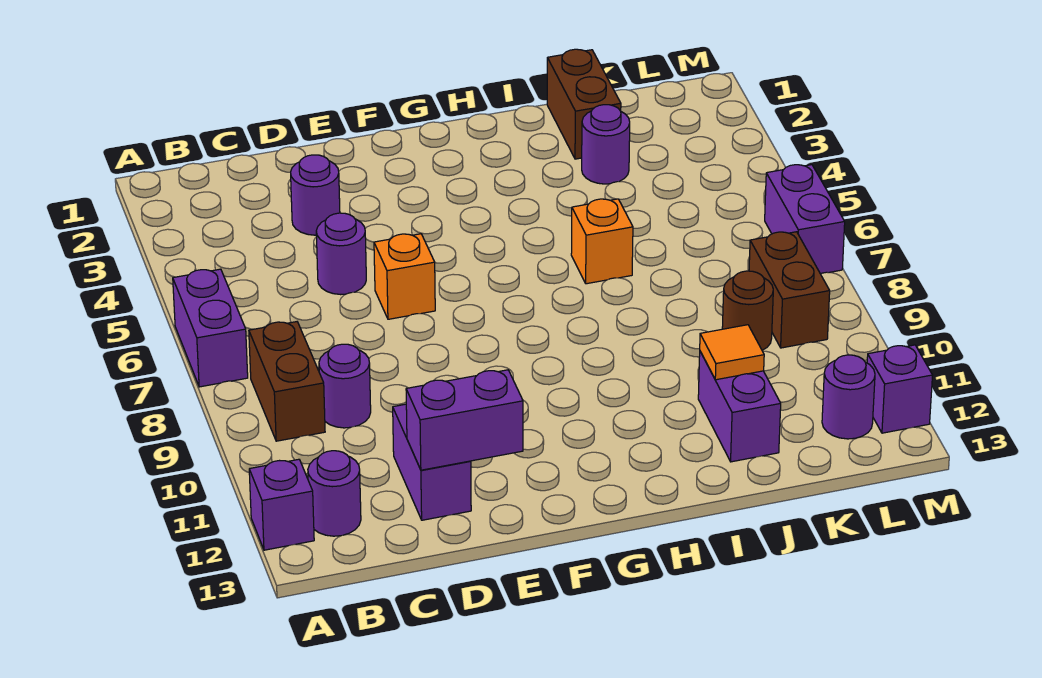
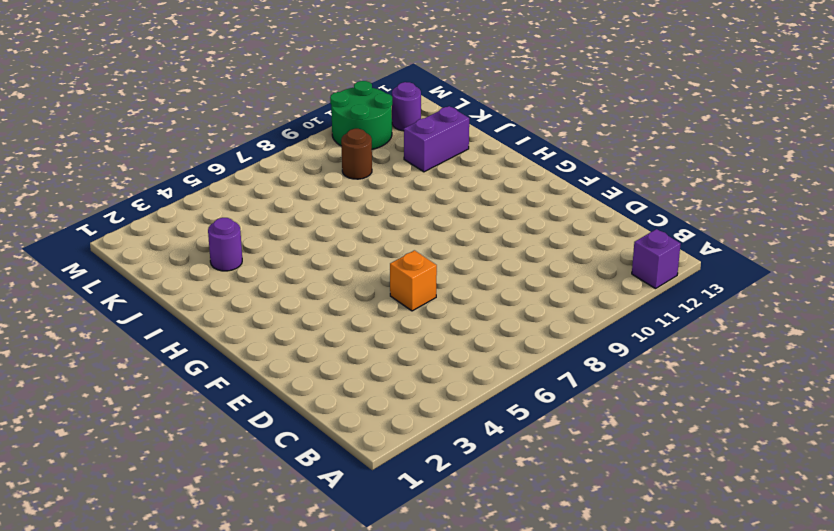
green round brick L10:M11 level 1 -> none
none -> purple brick A6:A7 level 1
none -> brown brick B8:B9 level 1
none -> purple round brick B12 level 1

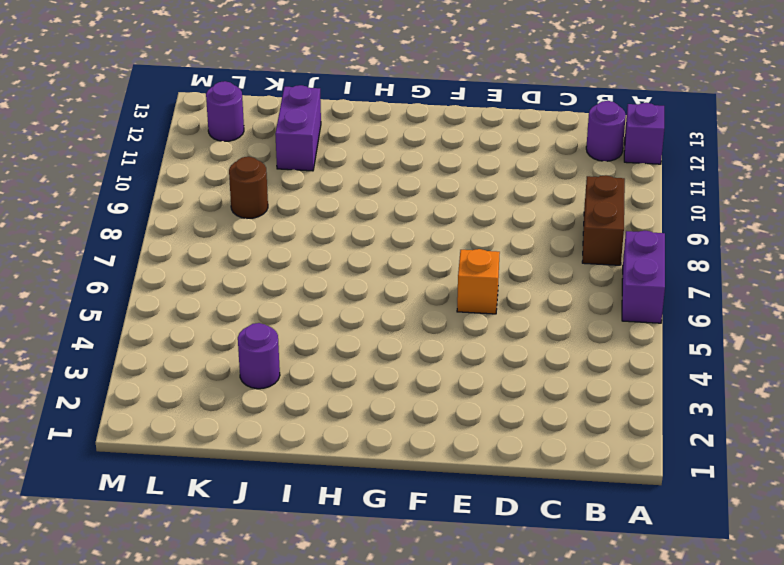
none -> purple round brick C9 level 1
none -> purple round brick D3 level 1
none -> purple round brick D5 level 1

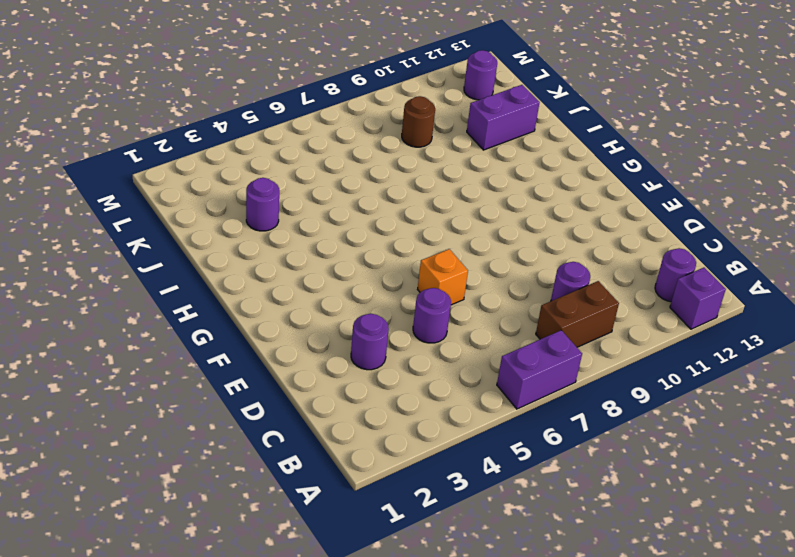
none -> purple brick D11:D12 level 1
none -> orange brick I6 level 1
none -> brown brick J1:J2 level 1

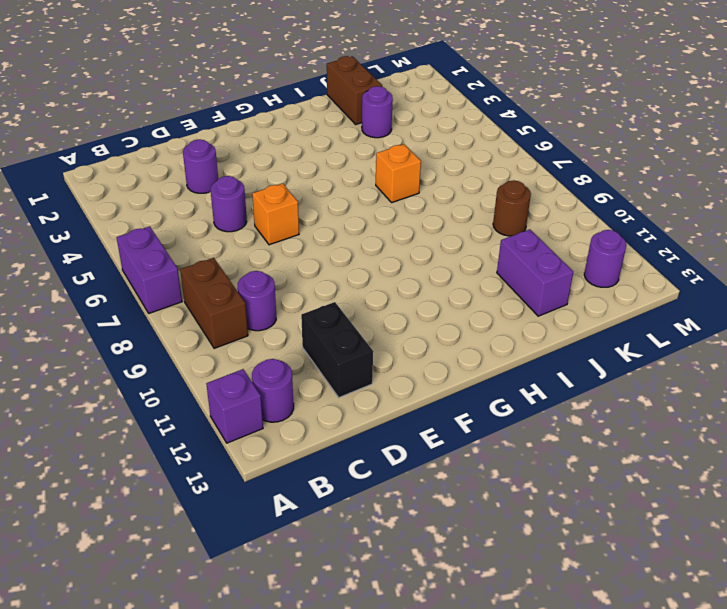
black brick D11:D12 level 1 -> purple brick D11:D12 level 1
none -> brown brick L8:L9 level 1
none -> purple brick M6:M7 level 1
none -> purple brick M12 level 1

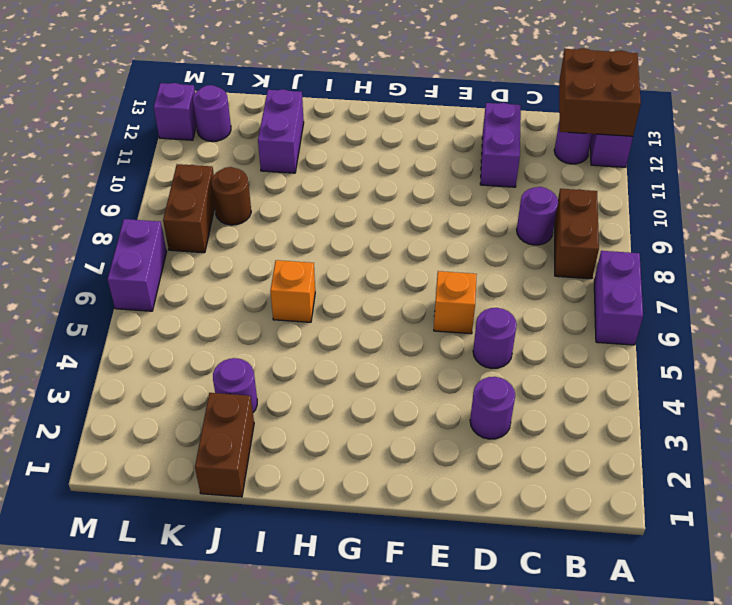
brown brick A12:B13 level 2 -> none
none -> purple brick D12:E12 level 2
none -> orange tile J11 level 2

